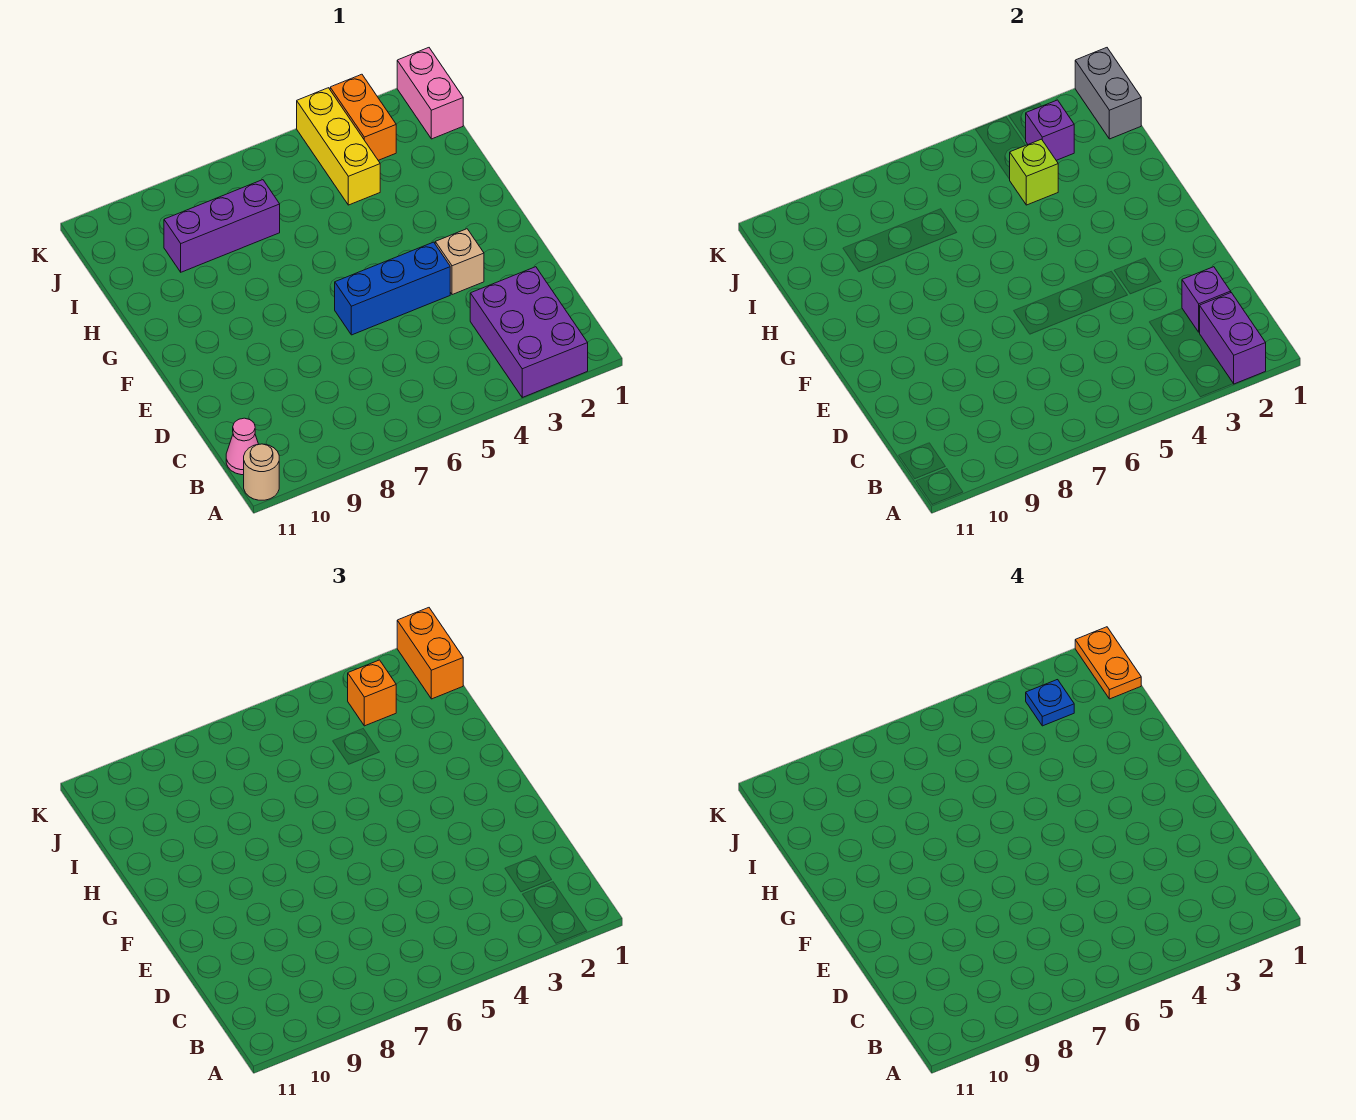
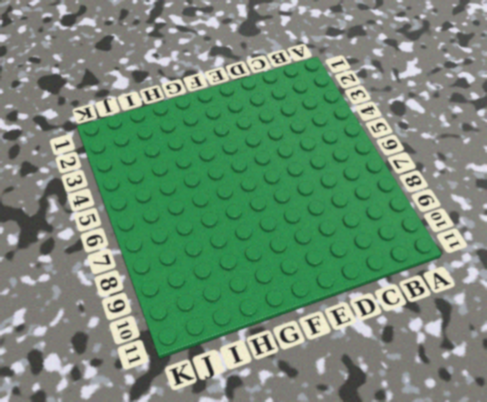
none -> purple brick A2:C3 level 1
none -> tan round brick A11 level 1
none -> pink cone B11 level 1

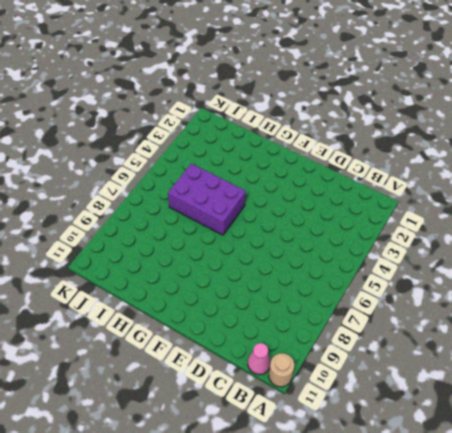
purple brick G5:I6 level 1 -> purple brick A2:C3 level 1
none -> tan brick E3 level 1
none -> blue brick E4:E6 level 1
none -> yellow brick I4:K4 level 1

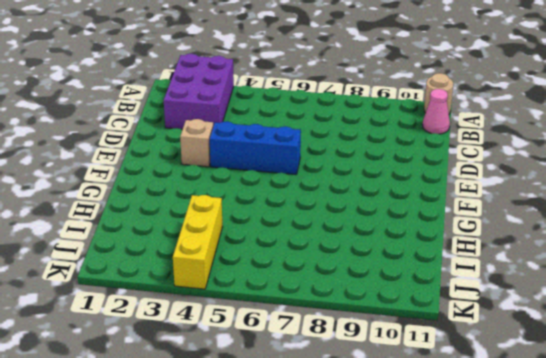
none -> purple brick I7:I9 level 1
none -> pink brick J1:K1 level 1
none -> orange brick J3:K3 level 1

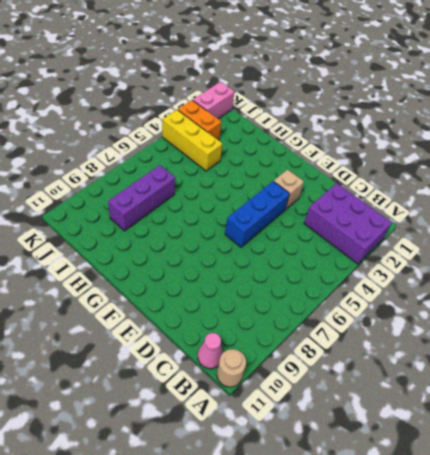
pink brick K1:K2 level 1 -> pink brick J1:K1 level 1
none -> purple brick A2:B2 level 2
none -> purple brick C2 level 2
none -> lime brick I4 level 2

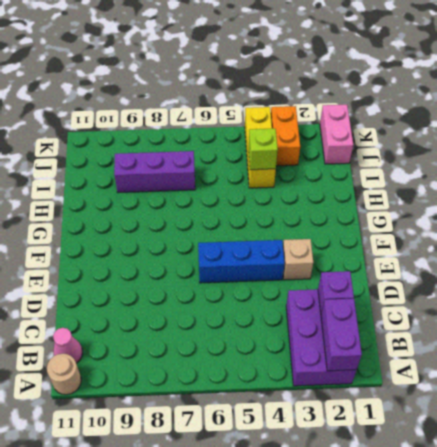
none -> grey brick J1:K1 level 2
none -> purple brick J3 level 2
none -> orange brick J1:K1 level 3

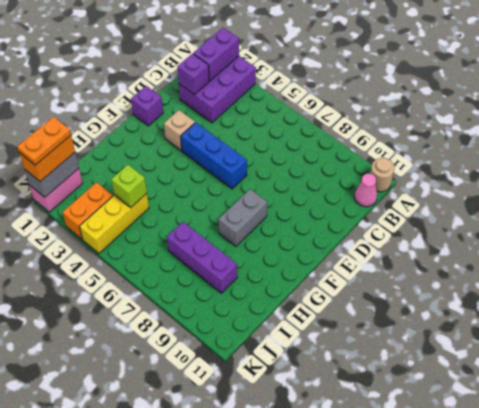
purple brick E1 level 1 -> purple brick J3 level 2
grey brick F8:G8 level 1 -> none
none -> orange brick J3 level 3
none -> blue plate J3 level 4

